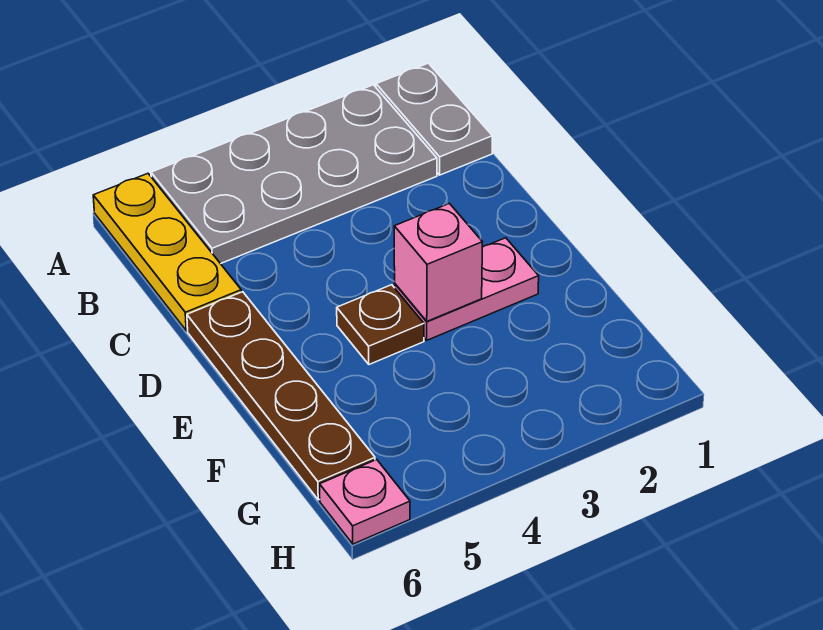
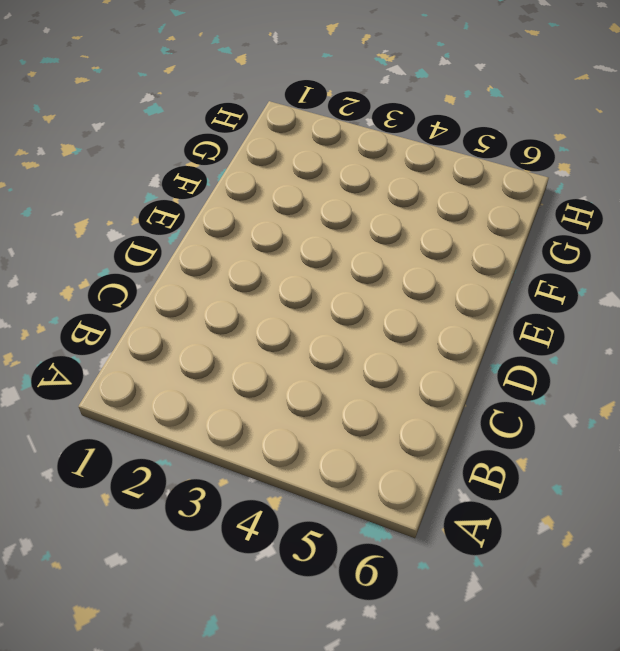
none -> grey plate A1:B1 level 1
none -> grey plate A2:B5 level 1

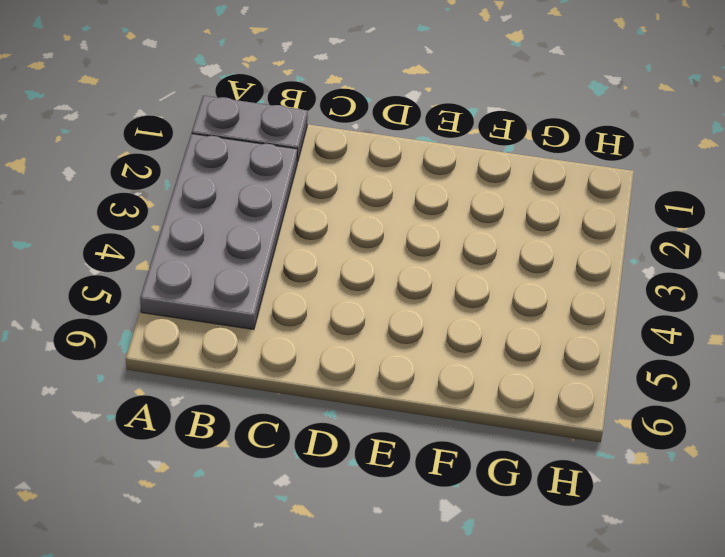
none -> yellow plate A6:C6 level 1
none -> brown plate D6:G6 level 1

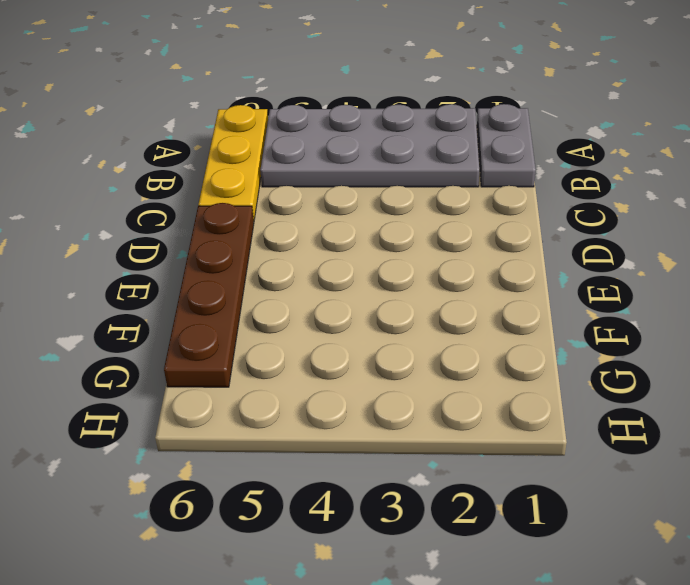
none -> pink plate E2:E3 level 1
none -> brown plate E4 level 1

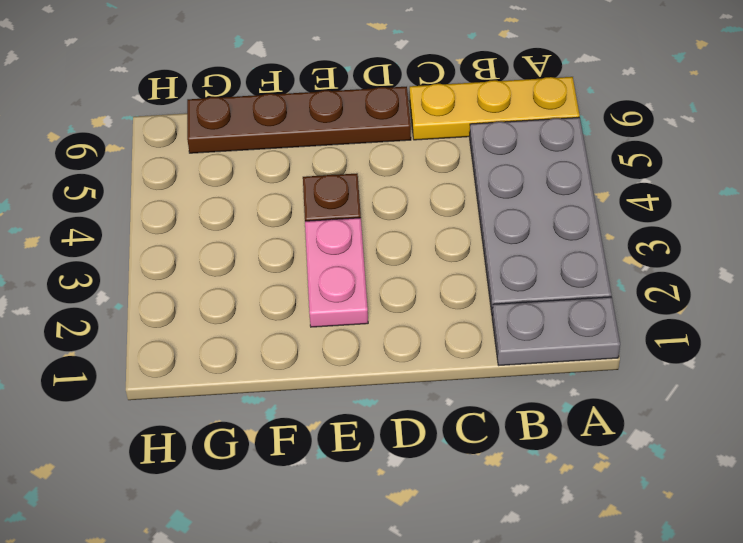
none -> pink plate H6 level 1
none -> pink brick E3 level 2

